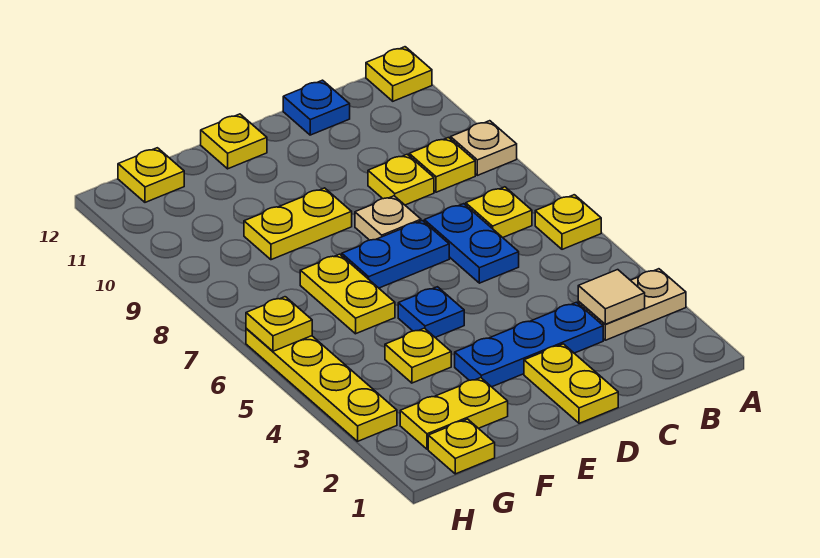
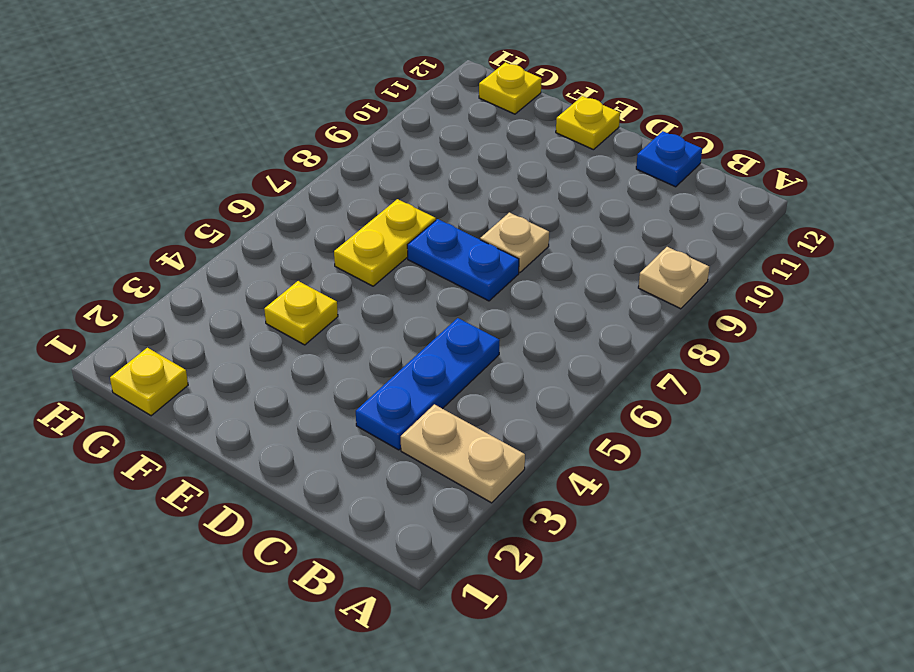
blue plate C3:C5 level 1 -> blue plate C3:E3 level 1
none -> yellow plate A6 level 1
none -> yellow plate A12 level 1
none -> yellow plate B7 level 1

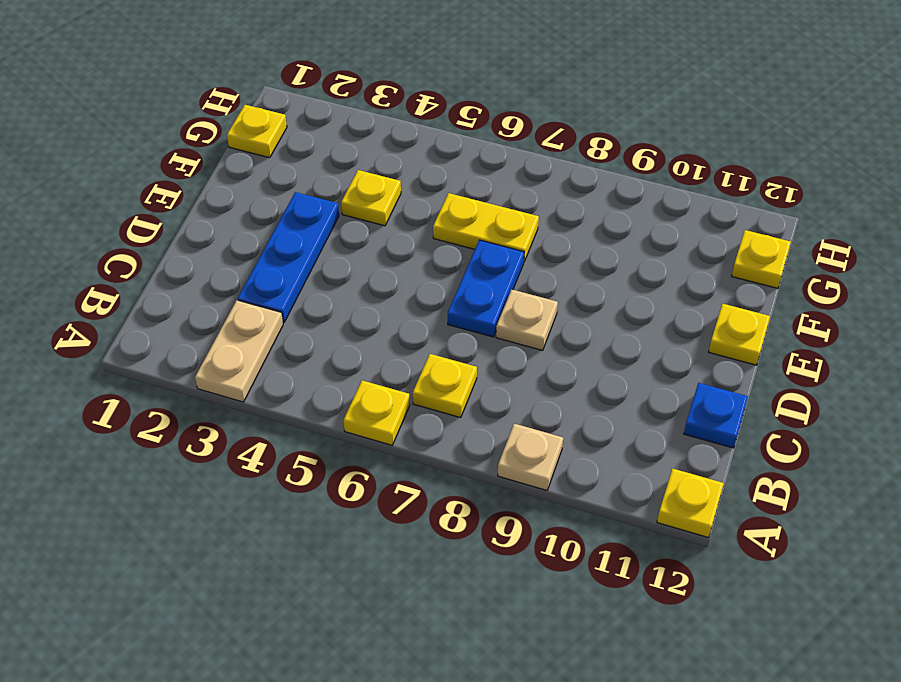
none -> yellow plate B9 level 1
none -> blue plate C6:C7 level 1
none -> yellow plate C9 level 1

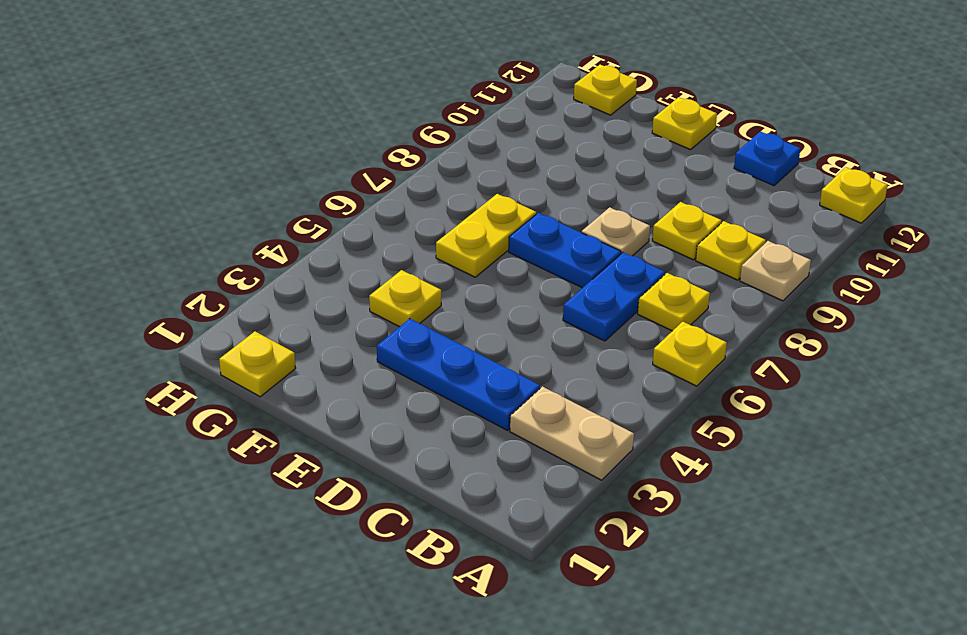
none -> yellow plate D1:D2 level 1
none -> blue plate E5 level 1
none -> yellow plate E9:F9 level 1

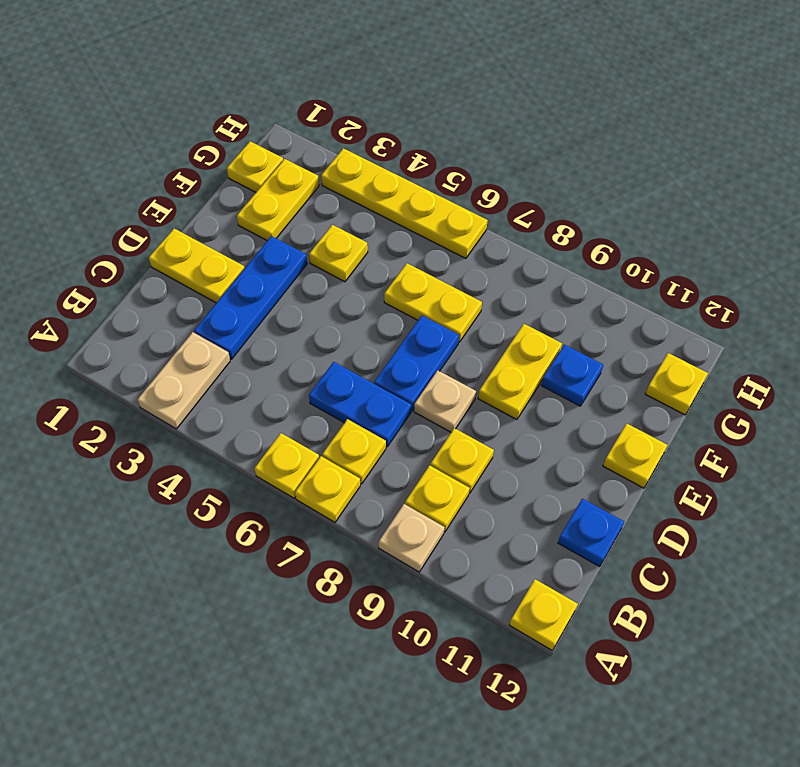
yellow plate A7 level 1 -> yellow plate H6 level 2
blue plate F10 level 1 -> blue plate E5 level 1
none -> tan tile B3 level 2

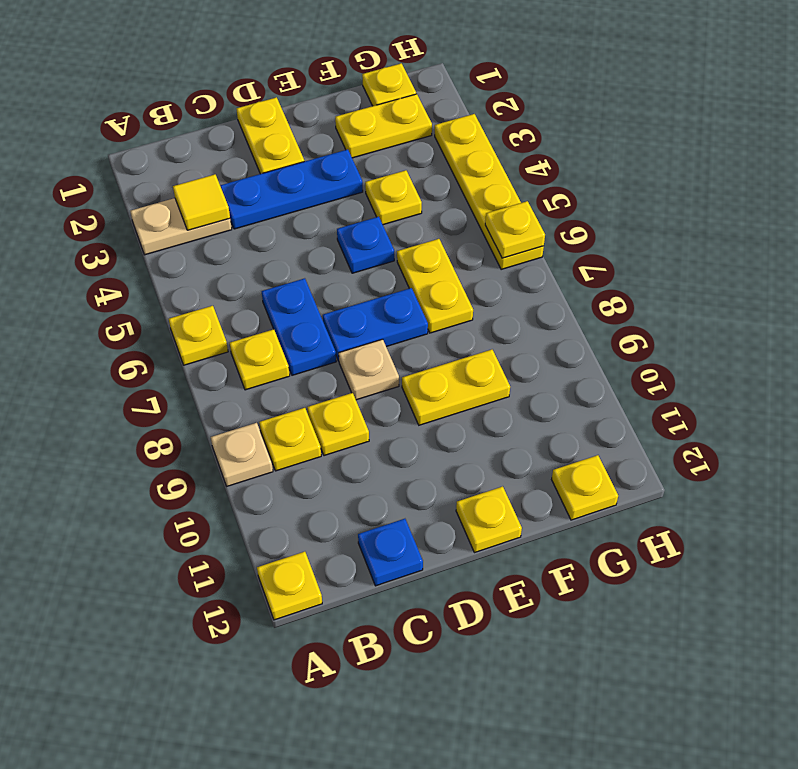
yellow tile B3 level 2 -> tan tile B3 level 2

